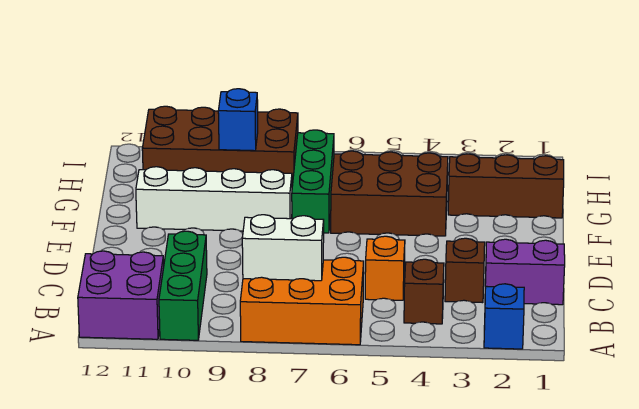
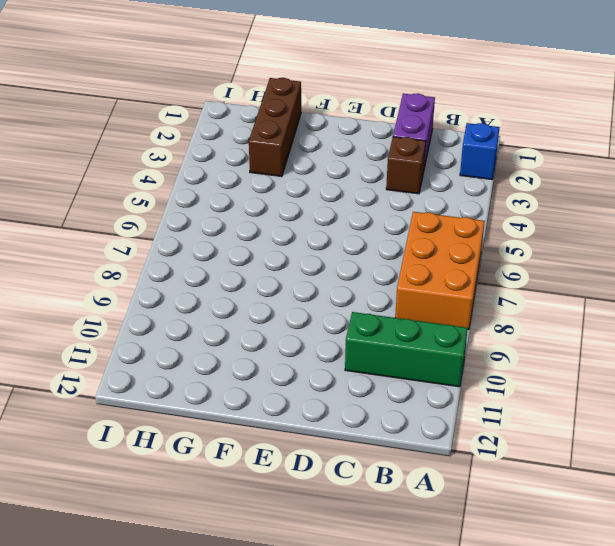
none -> purple brick A11:B12 level 1
none -> brown brick B4 level 1
none -> orange brick C5 level 1

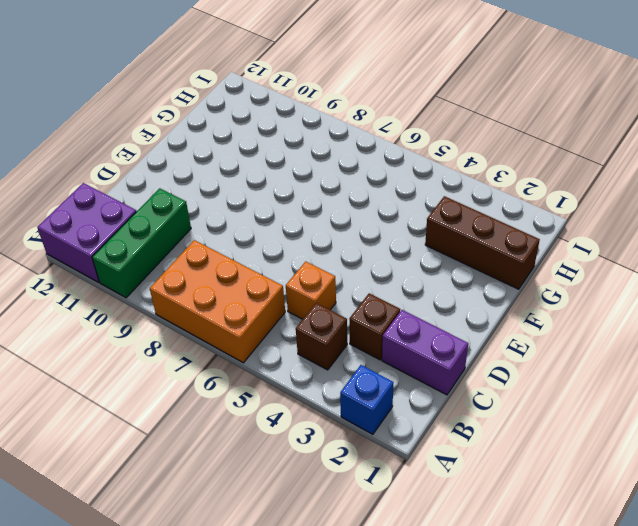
none -> brown brick F4:G6 level 1
none -> green brick F7:H7 level 1
none -> white brick F8:F11 level 1

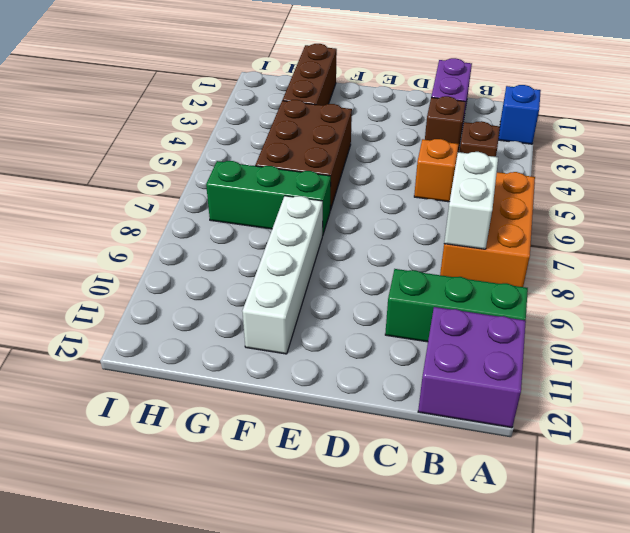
none -> brown brick H8:I11 level 1
none -> blue brick H9 level 2

